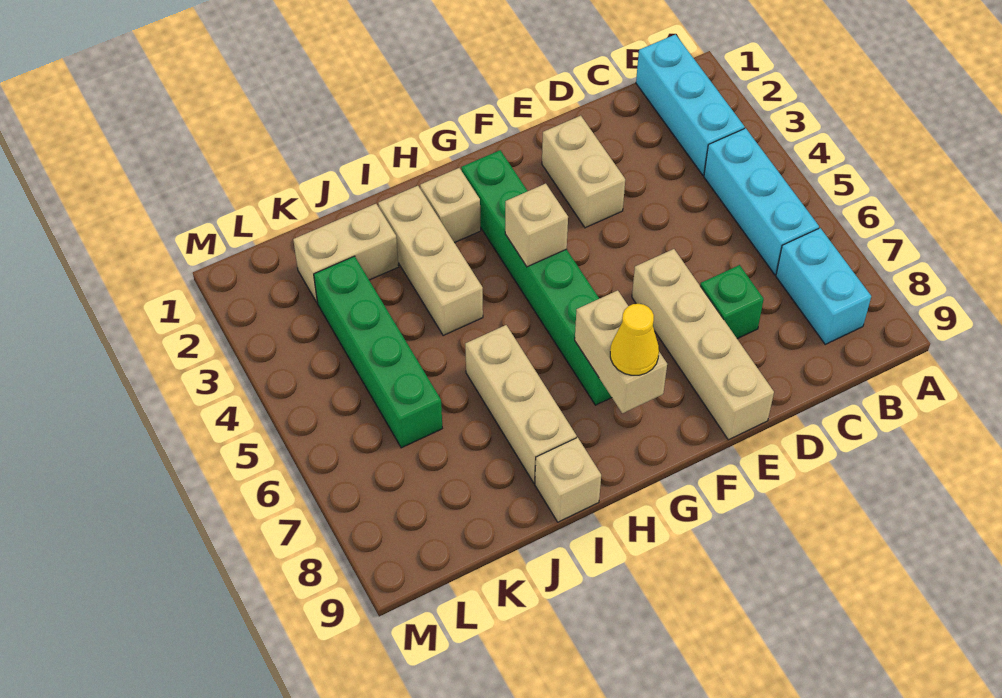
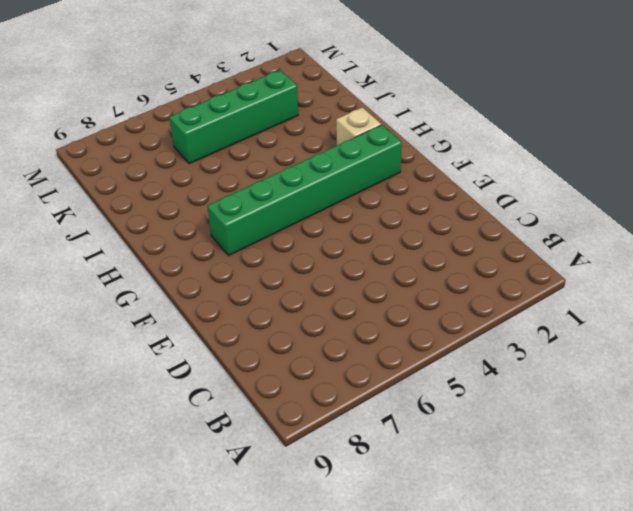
none -> cyan brick B1:B3 level 1
none -> cyan brick B4:B6 level 1
none -> cyan brick B7:B8 level 1

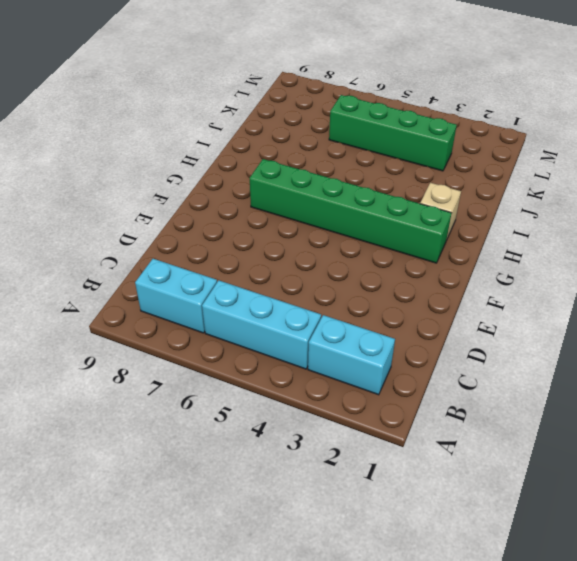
cyan brick B2:B3 level 1 -> cyan brick B1:B3 level 1
none -> green brick D7 level 1
none -> tan brick E2:E3 level 1
none -> tan brick E6:E9 level 1

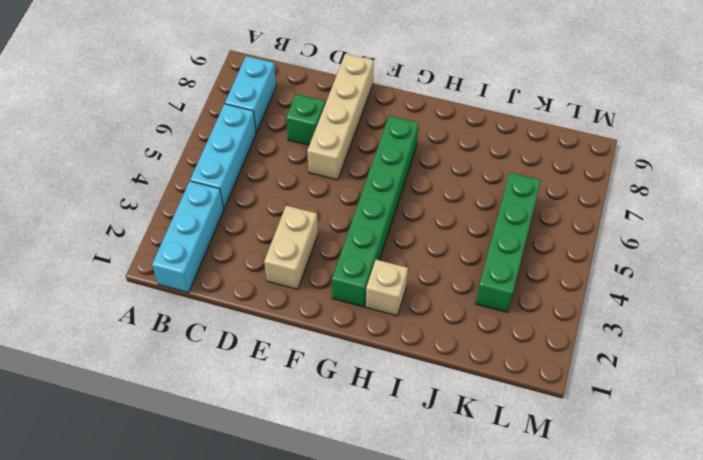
none -> tan brick I2:I4 level 1
none -> tan brick I6:I8 level 1
none -> tan brick I9 level 1

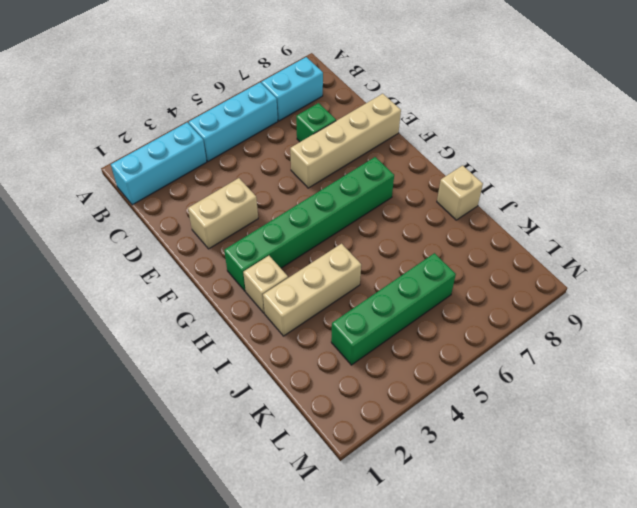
none -> tan brick I6:I8 level 1
none -> tan brick J2:K2 level 1
none -> tan brick G4 level 2

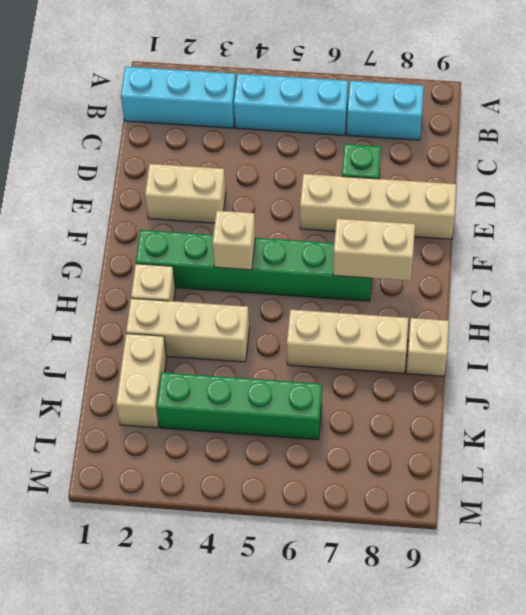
none -> yellow cone G8 level 3

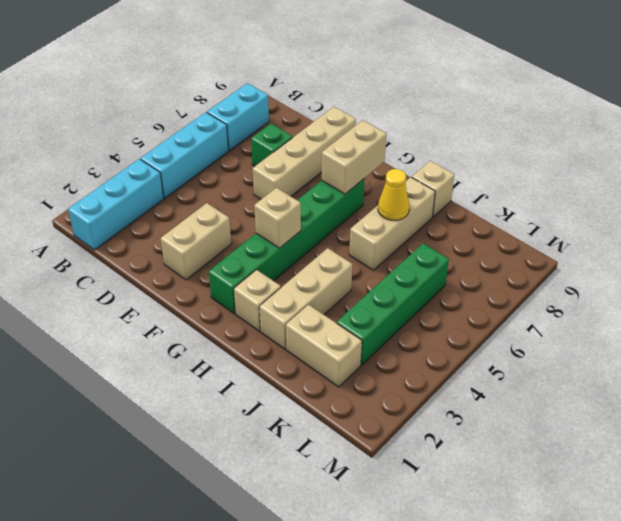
yellow cone I7 level 2 -> yellow cone G8 level 3

